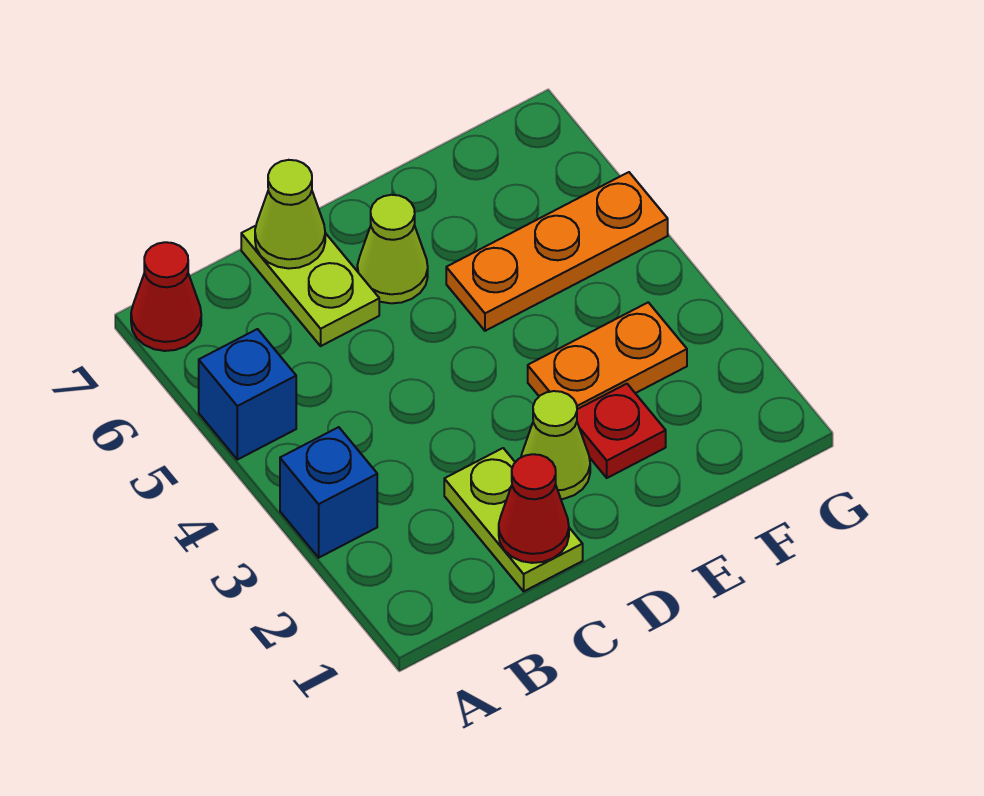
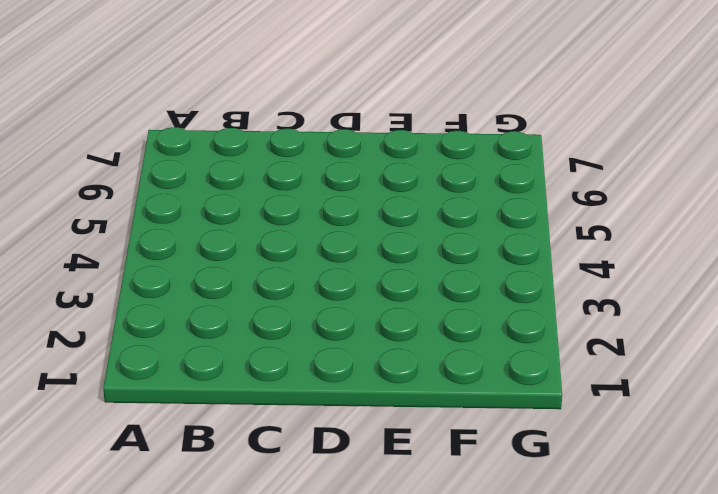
none -> blue brick A3 level 1
none -> blue brick A5 level 1
none -> red cone A7 level 1

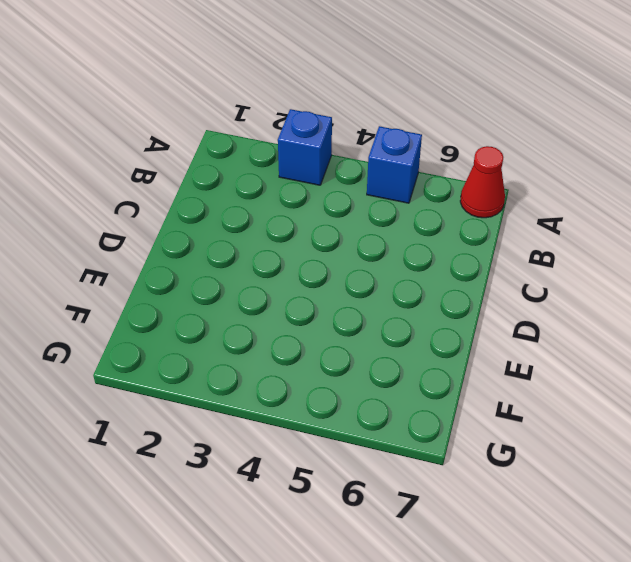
none -> lime plate C1:C2 level 1
none -> lime plate C6:C7 level 1
none -> lime cone D2 level 1

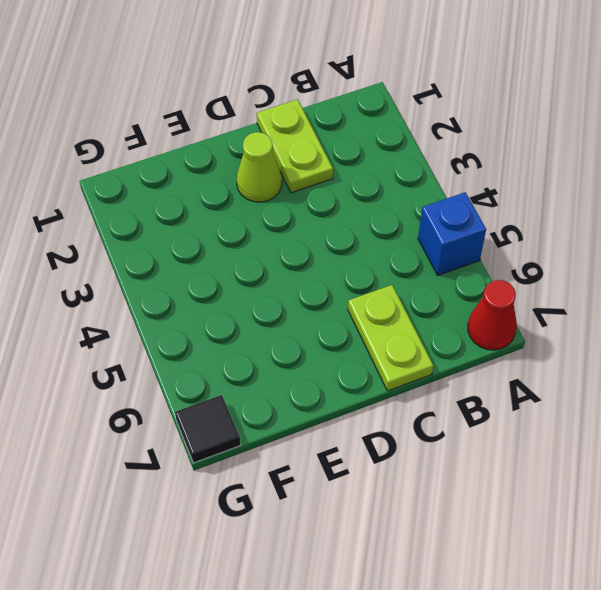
black tile G7 level 1 -> none
none -> blue brick A3 level 1
none -> lime cone D6 level 1
none -> red plate E2 level 1

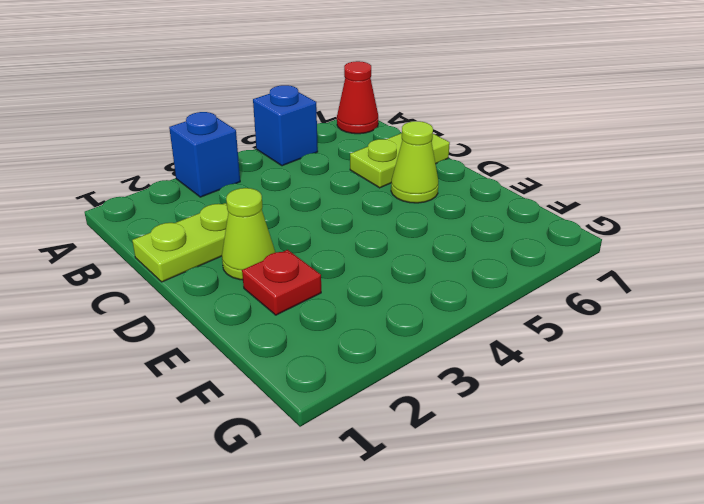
none -> orange plate E3:F3 level 1
none -> orange plate E5:G5 level 1
none -> red cone C1 level 2

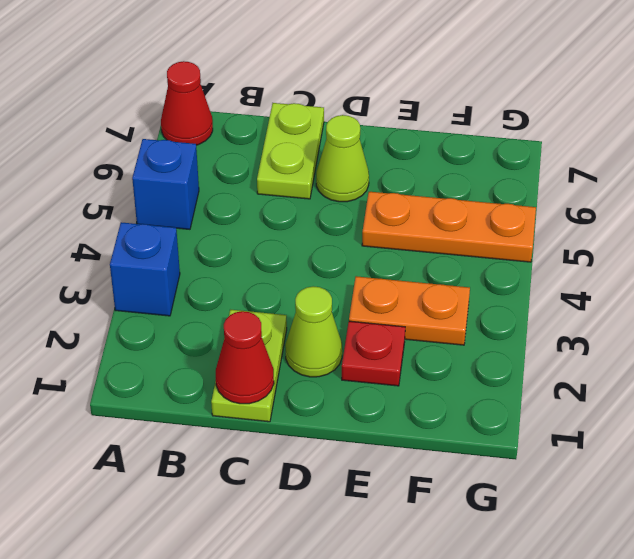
none -> lime cone C7 level 2

